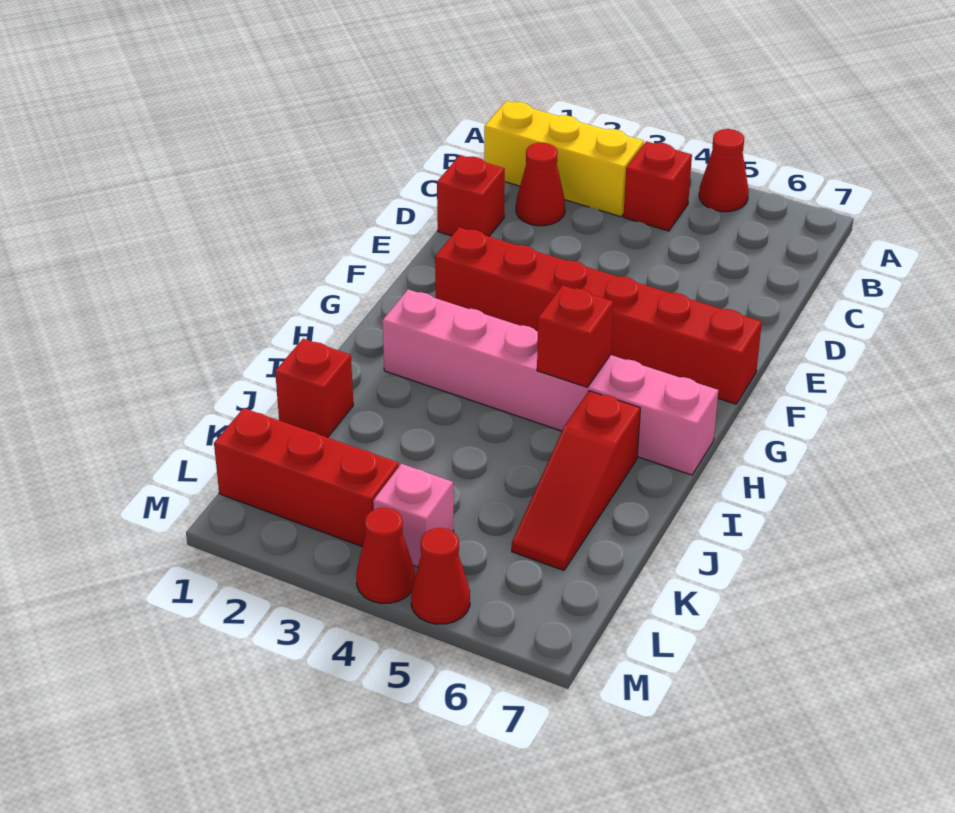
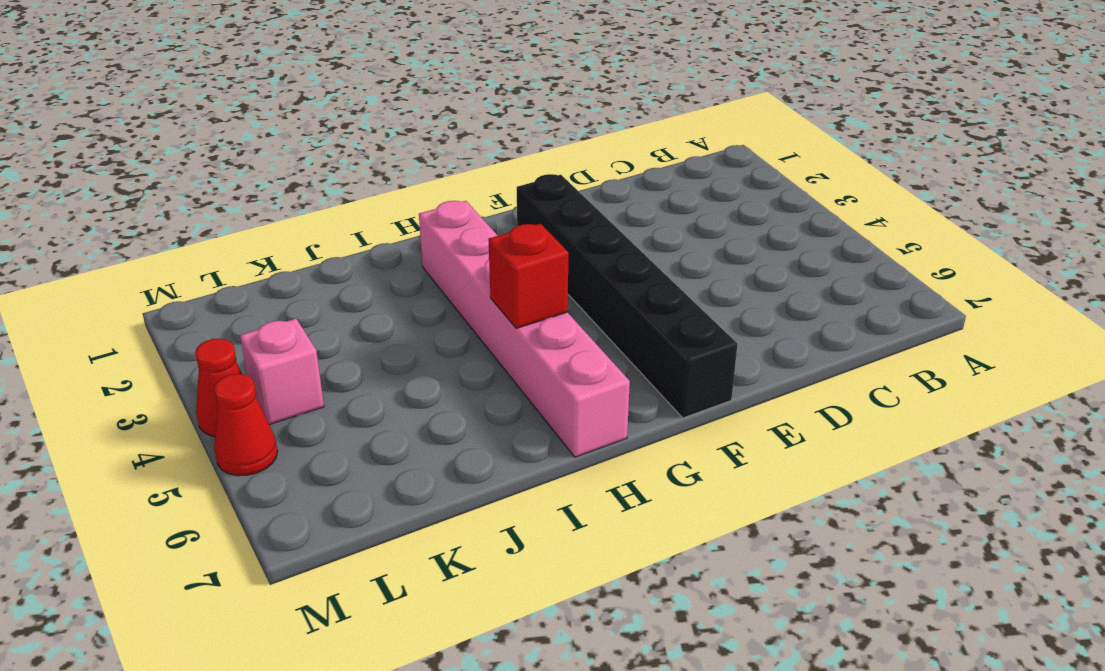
black brick F2:F7 level 1 -> red brick F2:F7 level 1
none -> red cone A5 level 1
none -> yellow brick B1:B3 level 1
none -> red brick B4 level 1

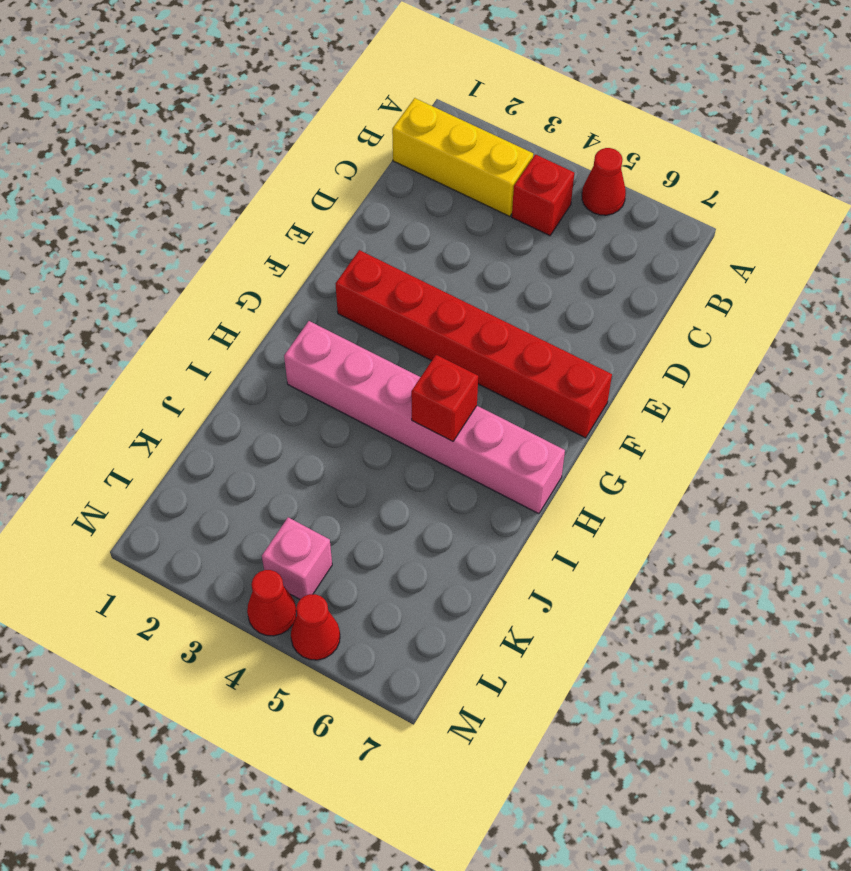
none -> red cone C2 level 1
none -> red brick D1 level 1
none -> red slope I6:K6 level 1 top I

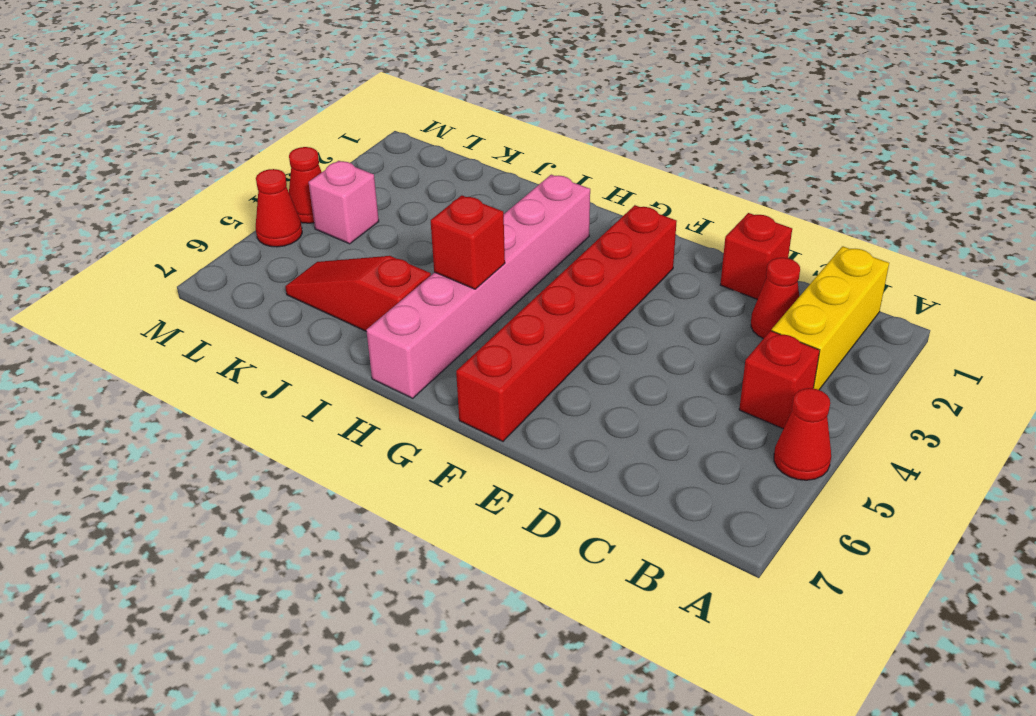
none -> red brick J1 level 1
none -> red brick L1:L3 level 1

